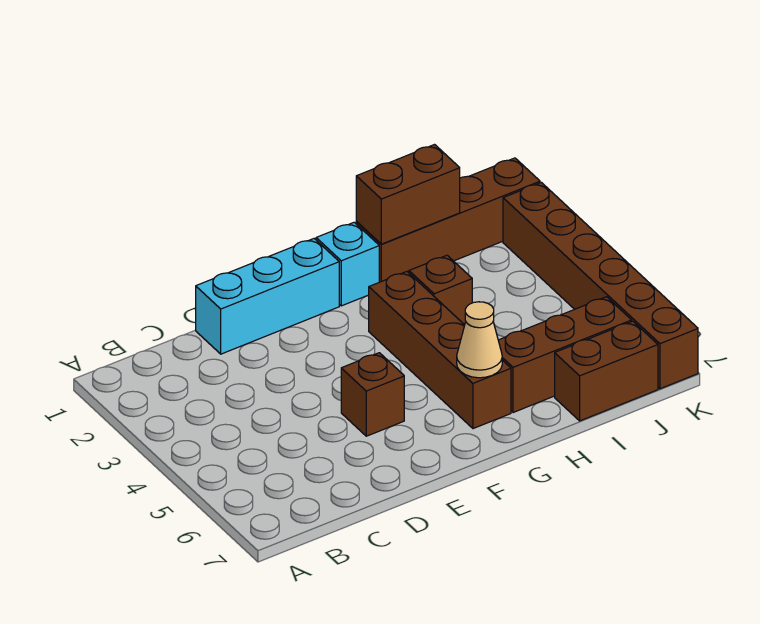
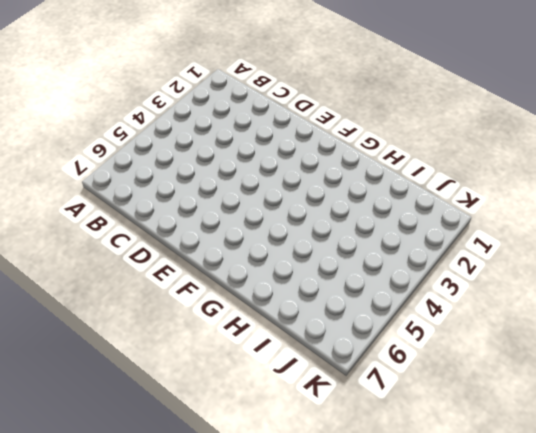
none -> cyan brick D1:F1 level 1
none -> brown brick E5 level 1

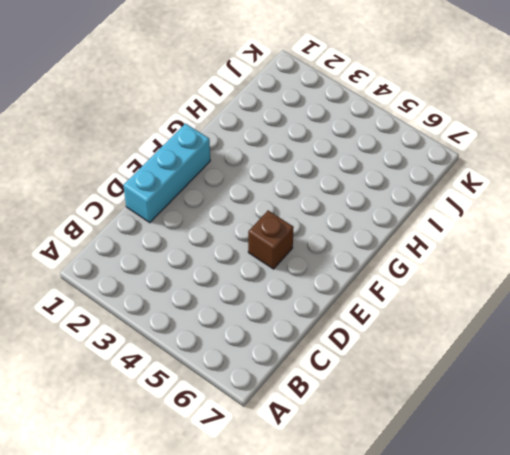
none -> cyan brick G1 level 1
none -> brown brick G3:G6 level 1

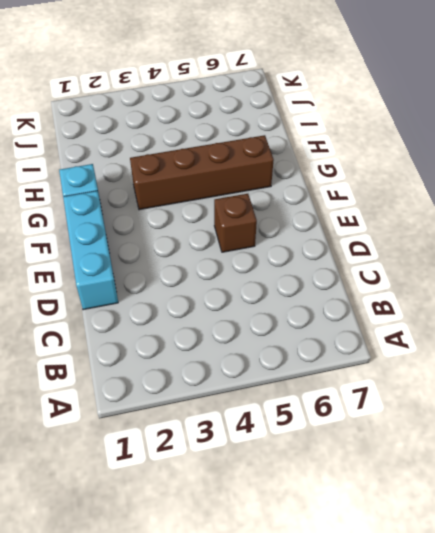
none -> brown brick H1:K1 level 1
none -> brown brick H3 level 1

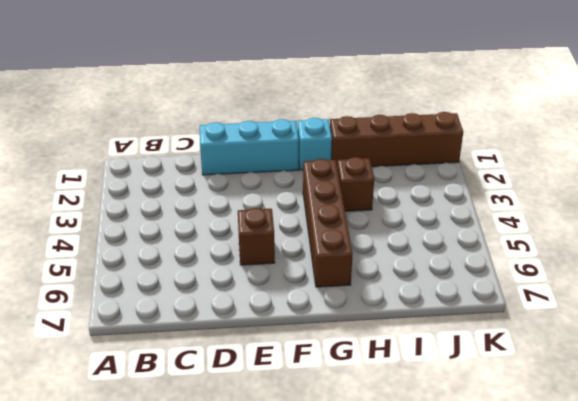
none -> brown brick H6:J6 level 1
none -> brown brick I7:J7 level 1

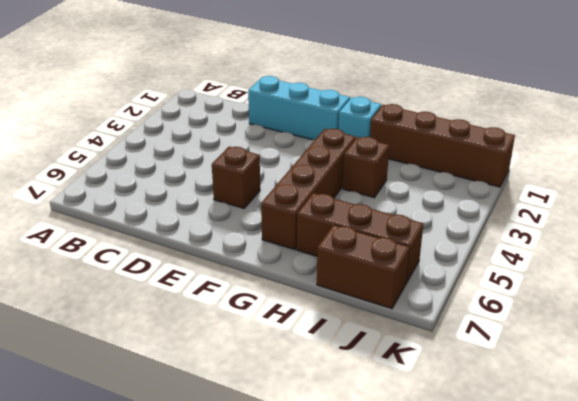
none -> brown brick K2:K7 level 1
none -> tan cone G6 level 2

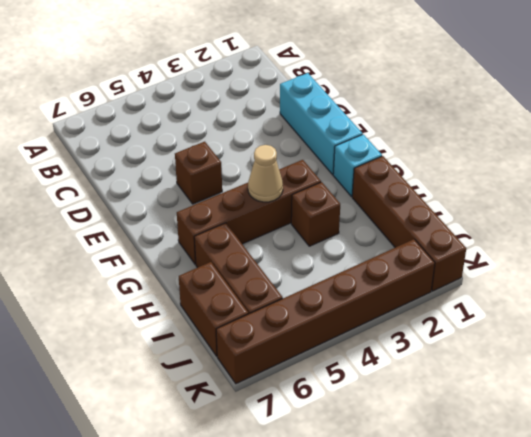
tan cone G4 level 2 -> tan cone G6 level 2
none -> brown brick H1:I1 level 2

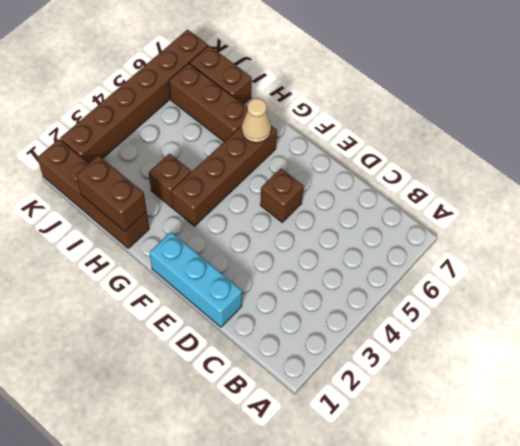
none -> cyan brick G1 level 1

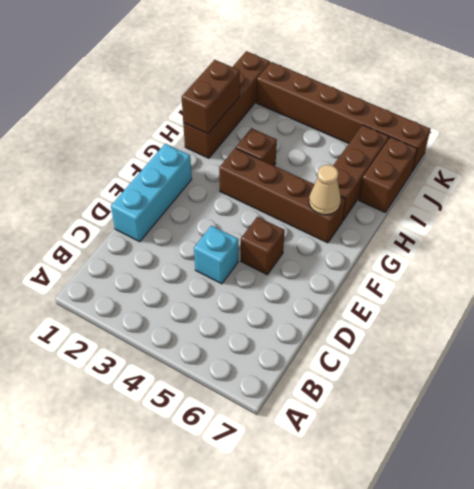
cyan brick D4 level 1 -> cyan brick G1 level 1

